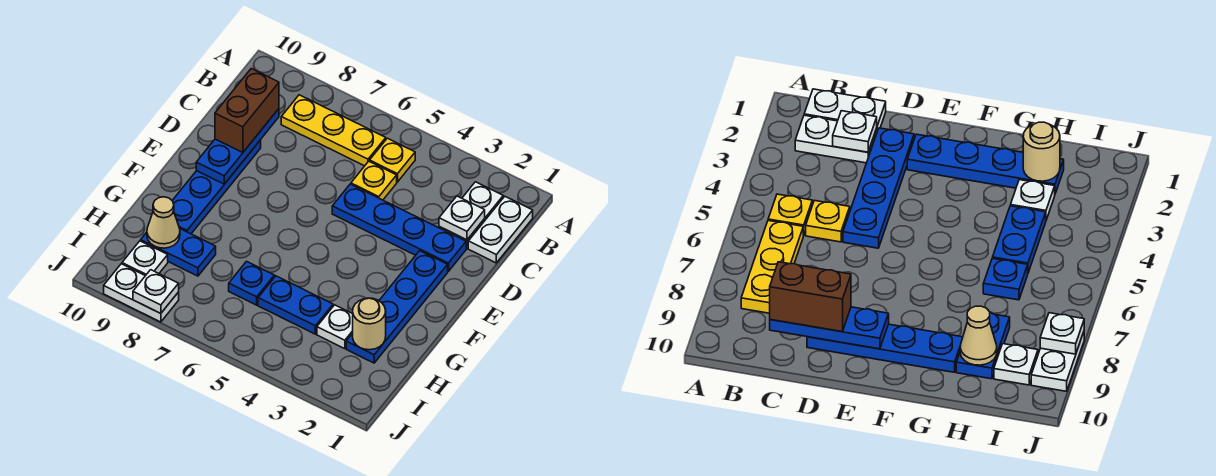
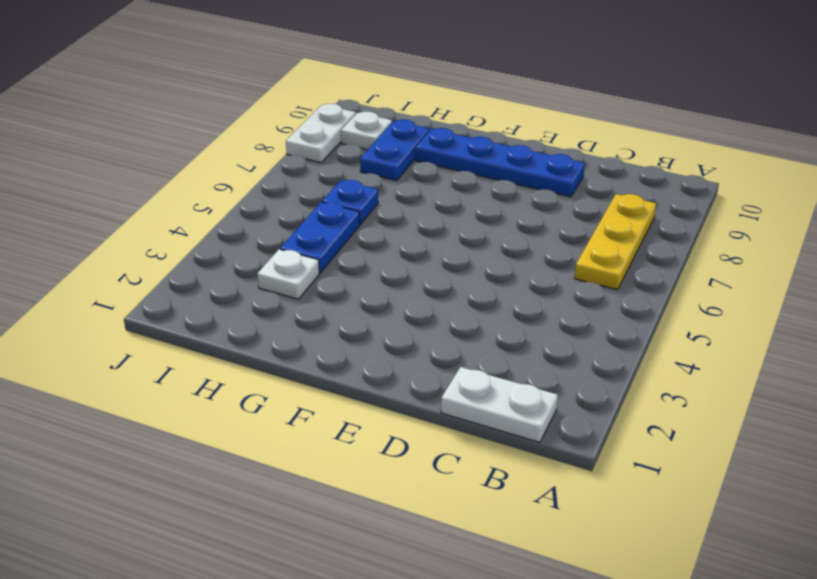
none -> white plate B2:C2 level 1
none -> yellow plate B5 level 1
none -> yellow plate C5 level 1

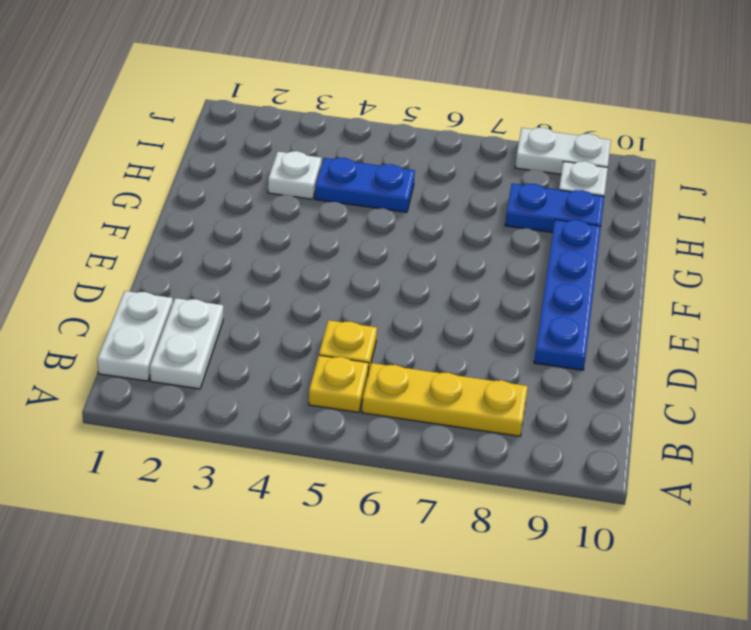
none -> blue plate D2:D5 level 1
none -> blue plate E2:H2 level 1
none -> blue plate H6 level 1

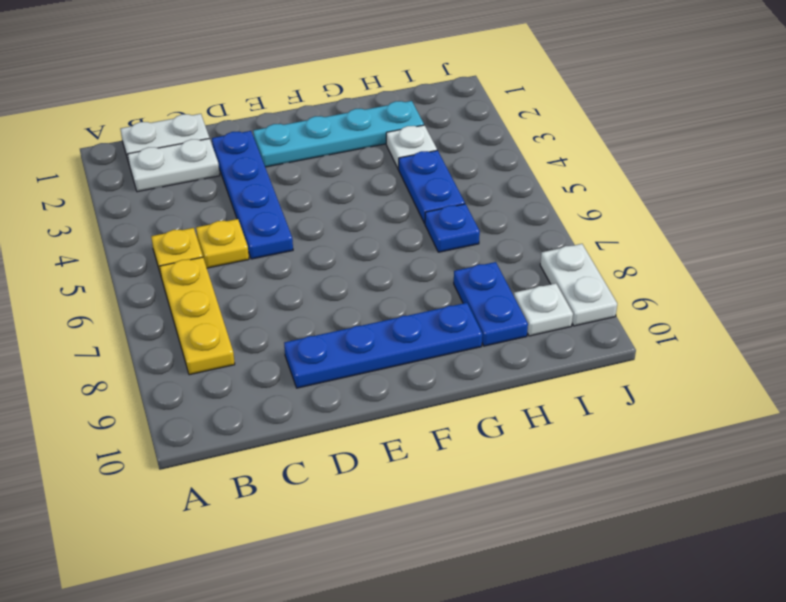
cyan plate E2:H2 level 1 -> blue plate E2:H2 level 1
none -> white plate C2 level 2
none -> blue plate C9:E9 level 2
none -> tan round brick H2 level 2

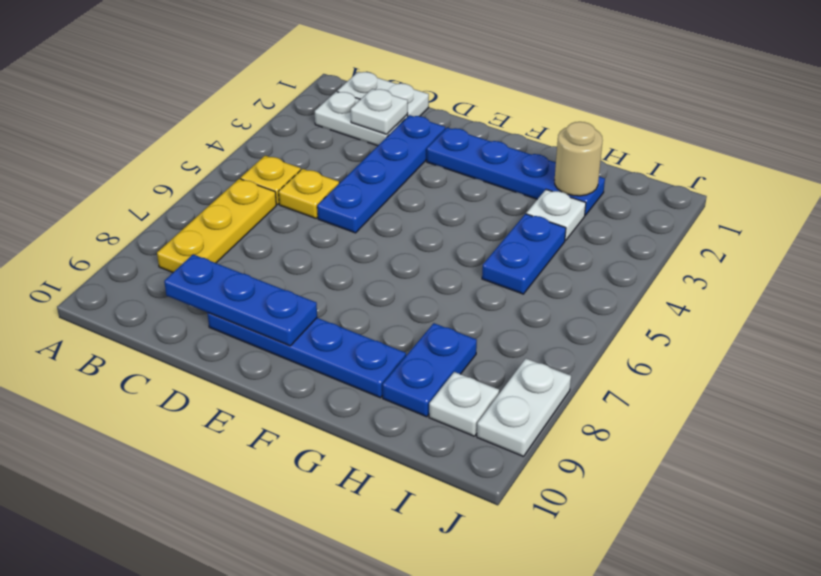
none -> blue plate H6 level 1
none -> tan cone H9 level 2
none -> white plate J8 level 2

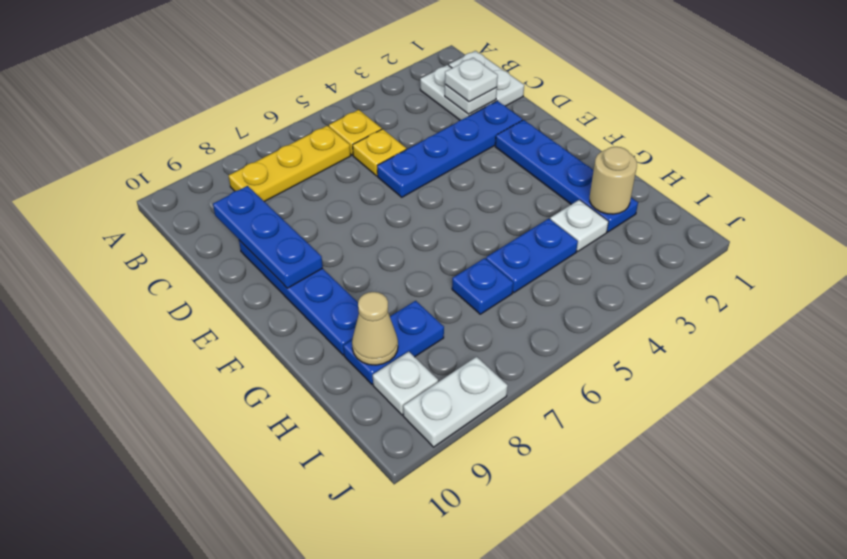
white plate C2 level 3 -> white plate J8 level 2
none -> brown brick C9:D9 level 3

